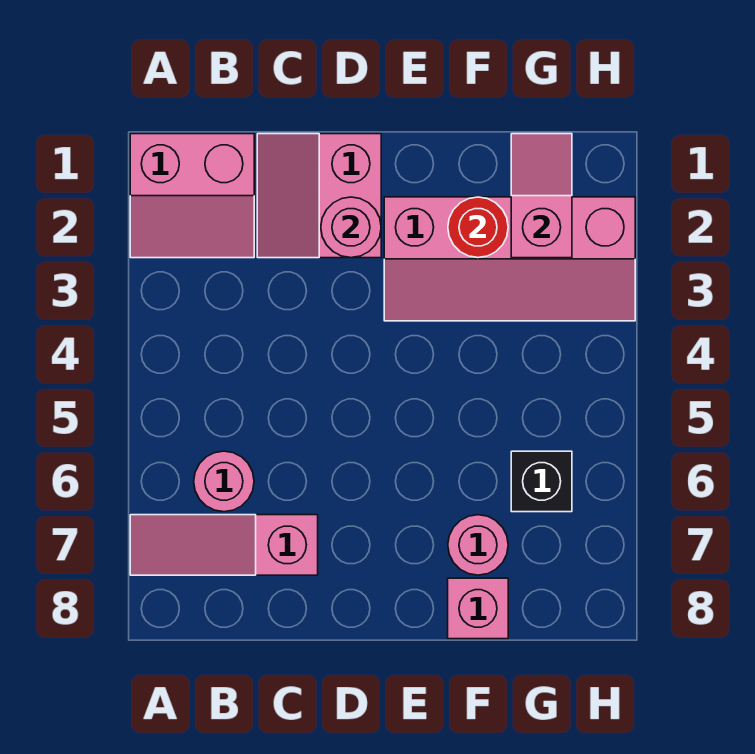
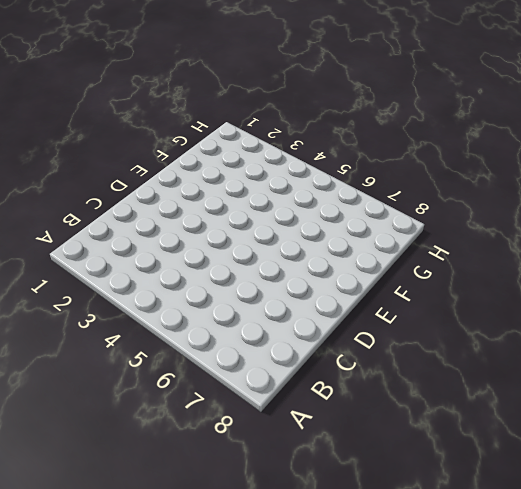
none -> pink slope A1:B2 level 1 top 1
none -> pink slope A7:C7 level 1 top C

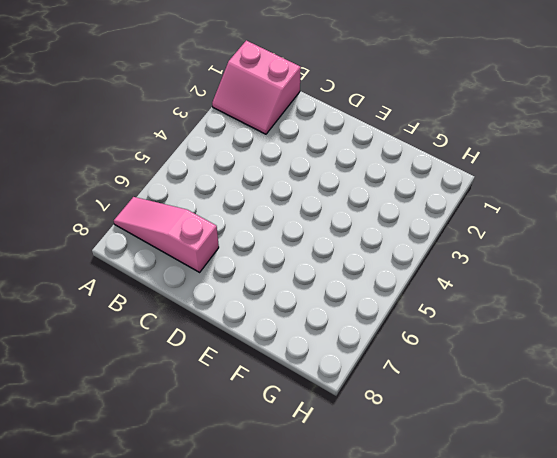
none -> pink round brick B6 level 1
none -> pink slope C1:D2 level 1 top D

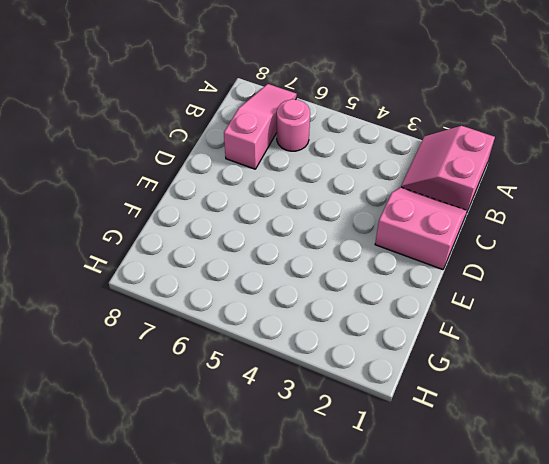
none -> pink slope E2:H3 level 1 top 2
none -> pink round brick F7 level 1

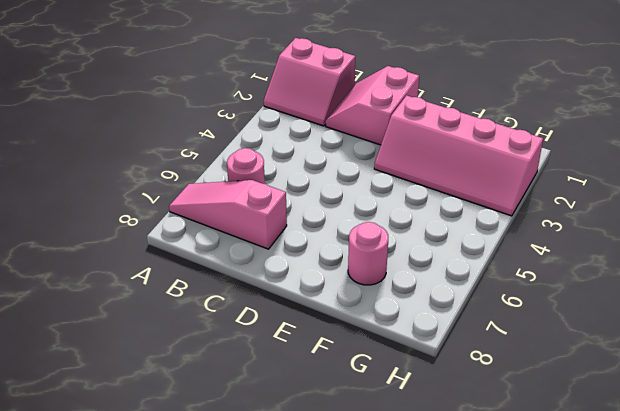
none -> pink brick F8 level 1
none -> black brick G6 level 1

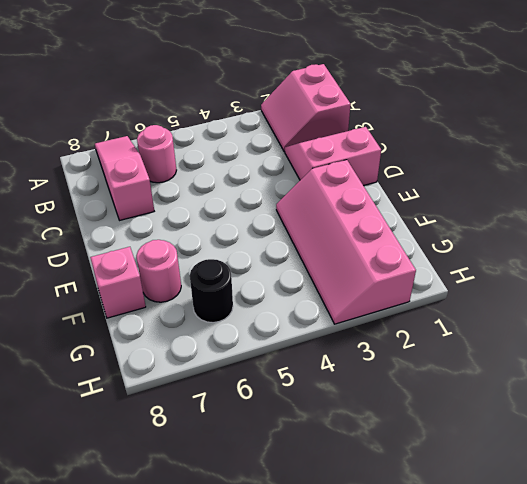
black round brick G6 level 1 -> black brick G6 level 1
none -> pink round brick D2 level 2
none -> red round brick F2 level 2

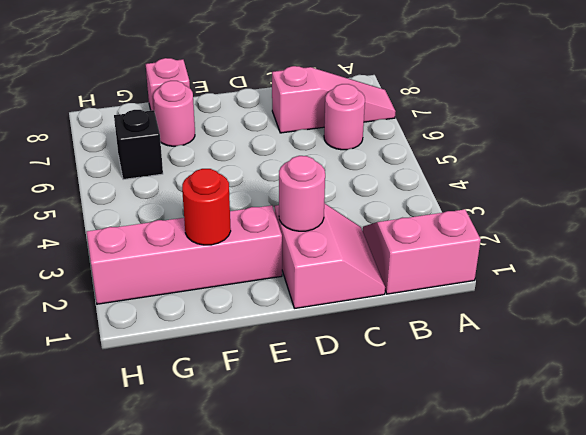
none -> pink slope G1:G2 level 2 top 2

